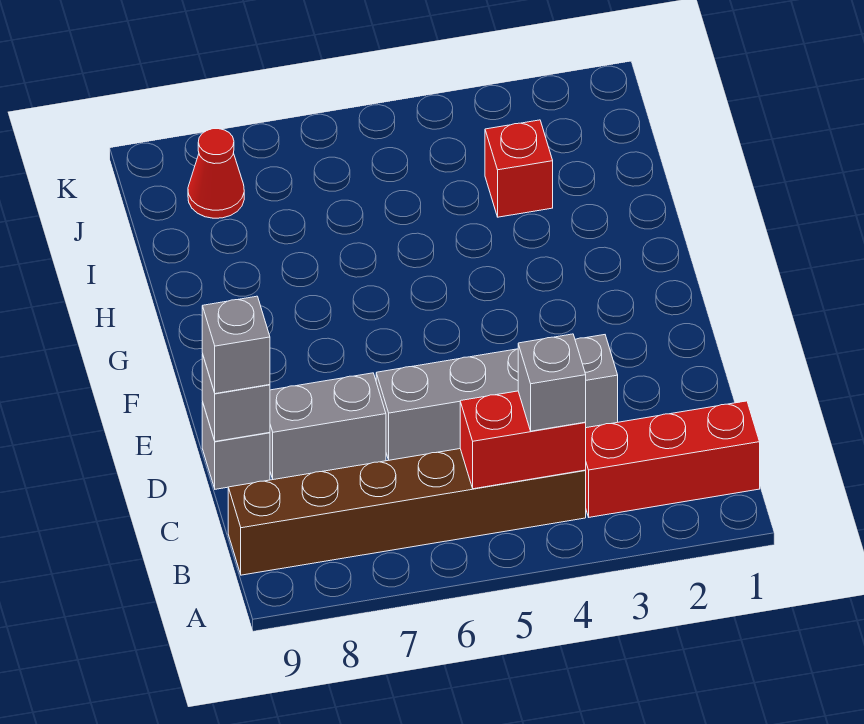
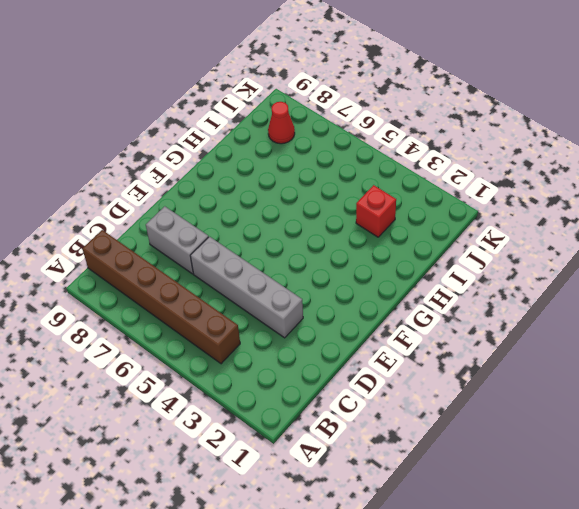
none -> red brick B1:B3 level 1
none -> grey brick D9 level 1

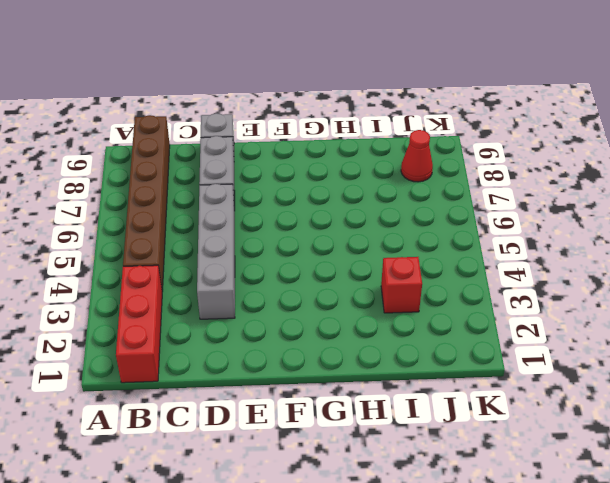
none -> red brick B4:B5 level 2
none -> grey brick D9 level 2

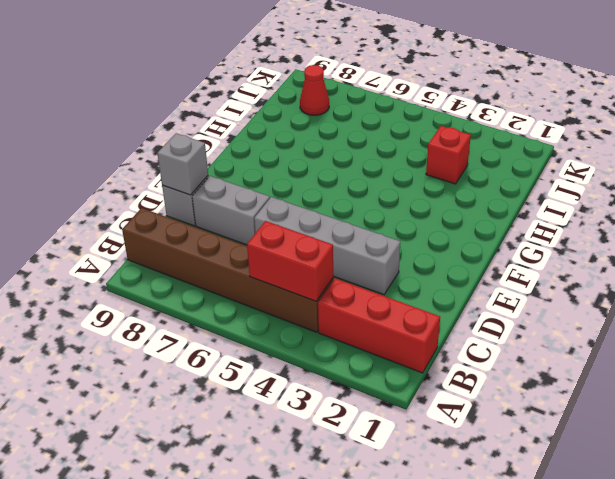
none -> grey brick B4 level 3
none -> grey brick D9 level 3

